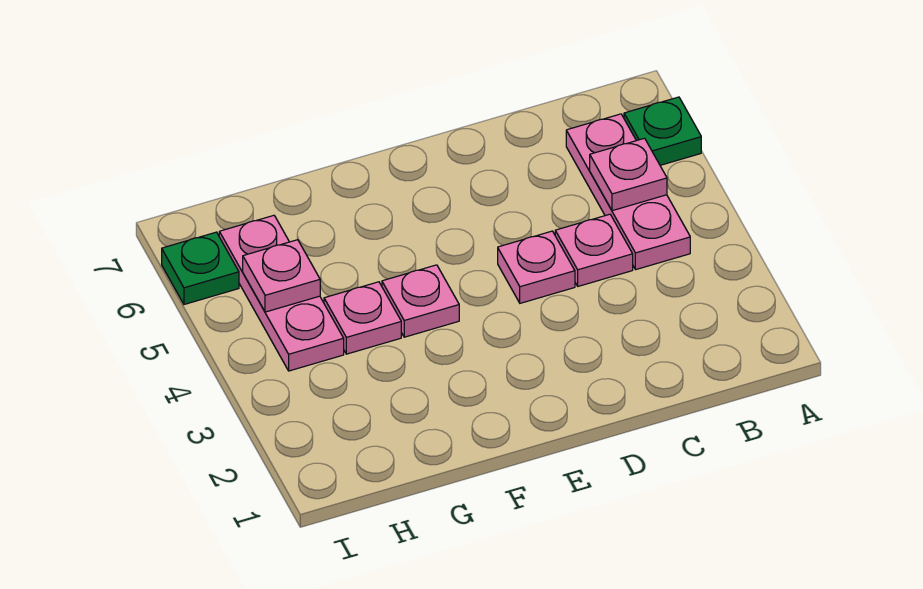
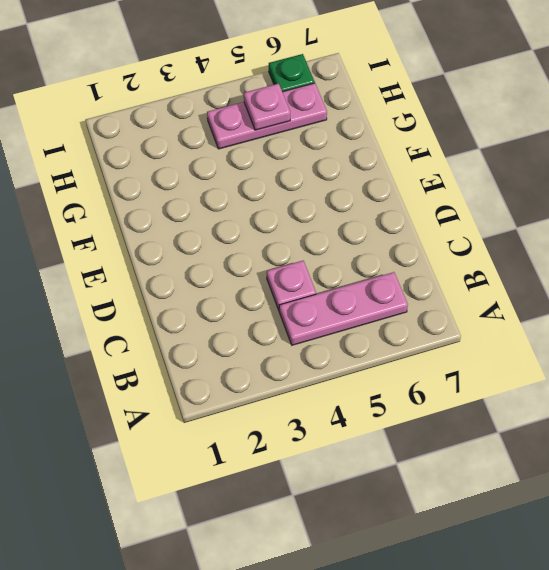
none -> green plate A6 level 1
none -> pink plate D4 level 1

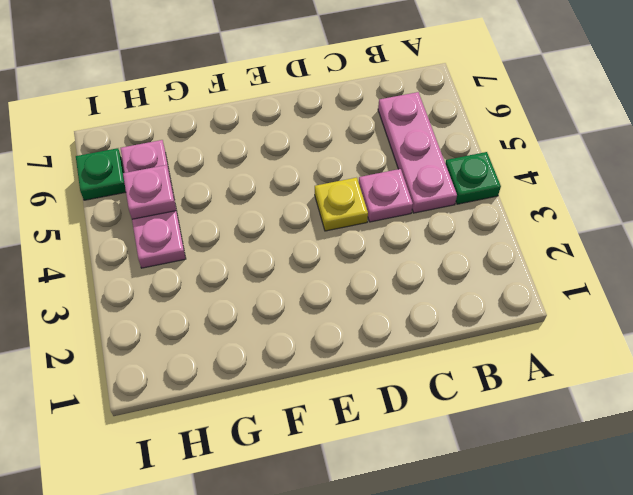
green plate A4 level 1 -> green plate A6 level 1
yellow plate D4 level 1 -> pink plate D4 level 1
none -> pink plate F4 level 1
none -> pink plate G4 level 1

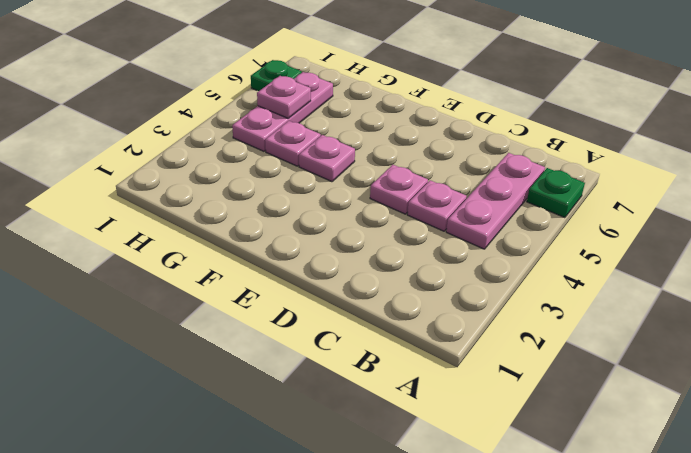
none -> pink plate B5 level 2

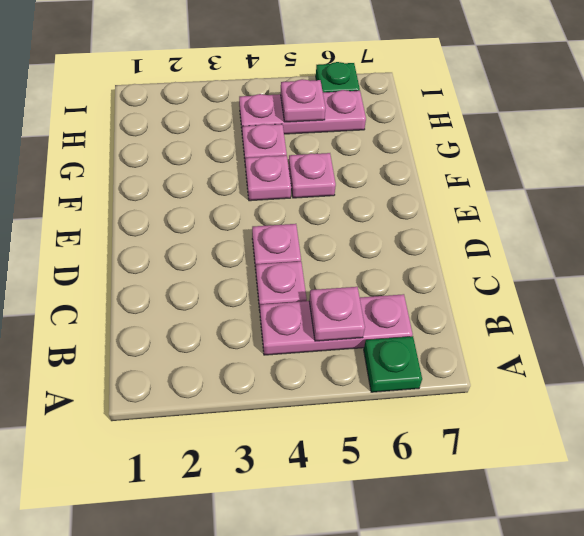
pink plate F5 level 1 -> none

